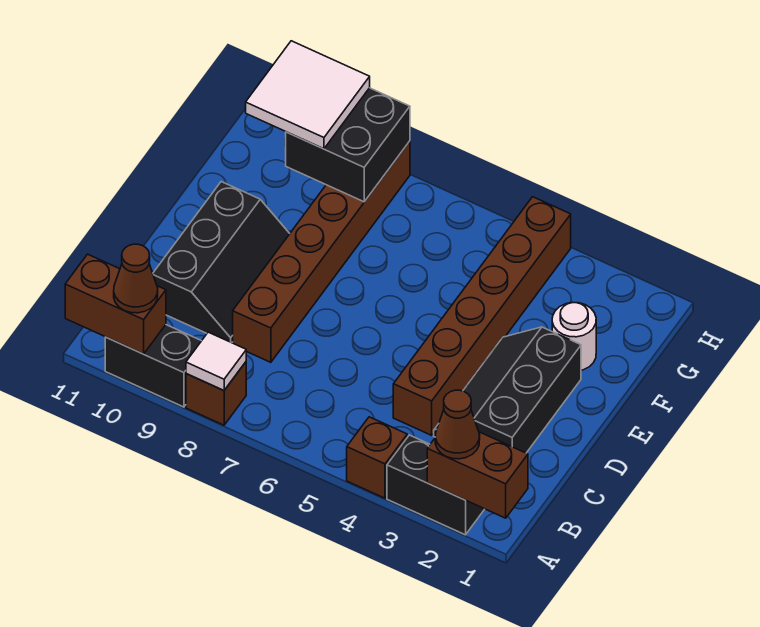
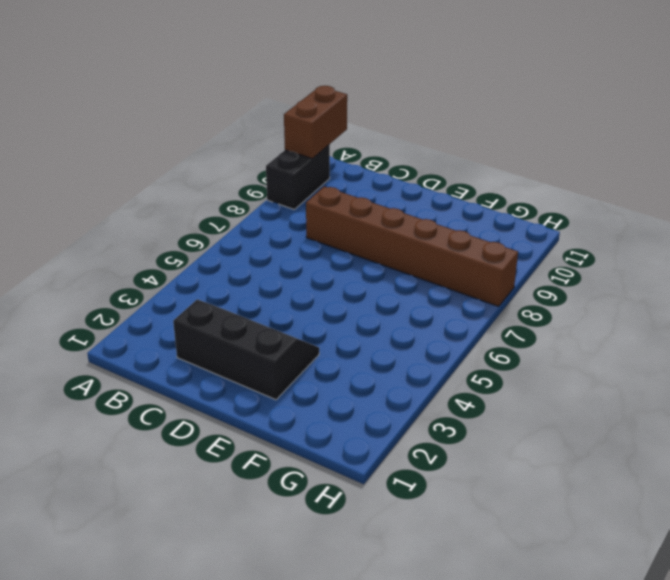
none -> black brick A2:A3 level 1
none -> brown brick A4 level 1
none -> brown brick A8 level 1

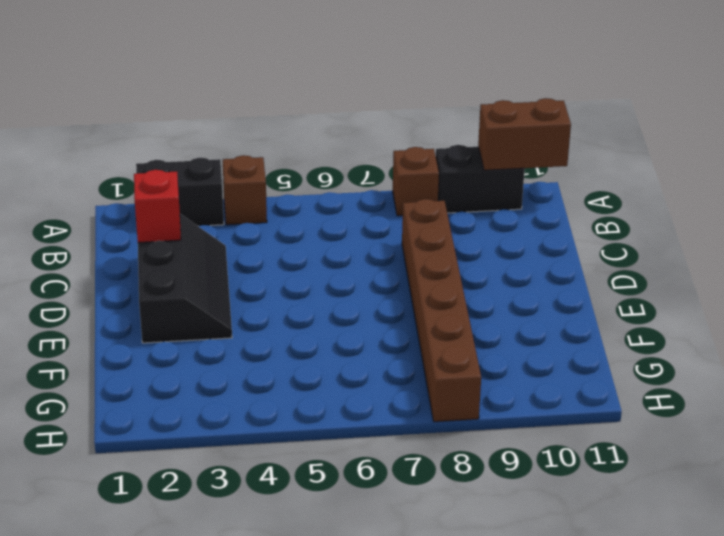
red brick C2 level 2 -> none
none -> brown brick C4:H4 level 1
none -> black slope C9:E10 level 1 top 10
none -> white round brick F2 level 1

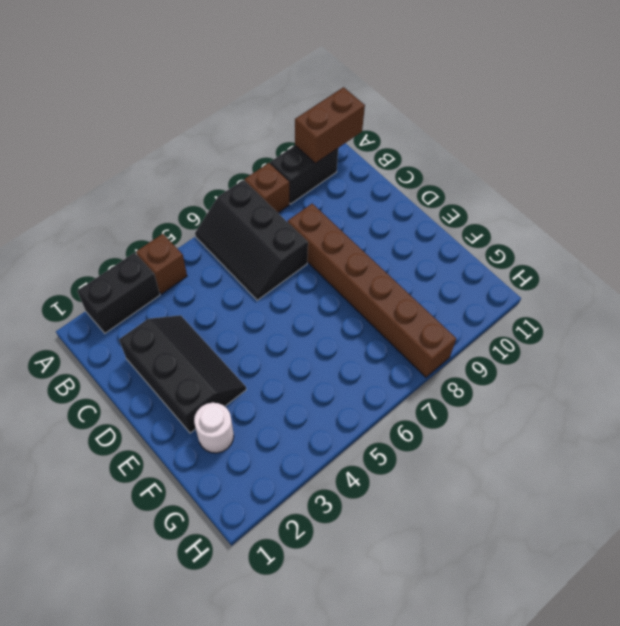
black slope A6:C7 level 1 top 7 -> black slope C9:E10 level 1 top 10
none -> brown brick C4:H4 level 1
none -> brown brick A1:A2 level 2
none -> white tile A8 level 2

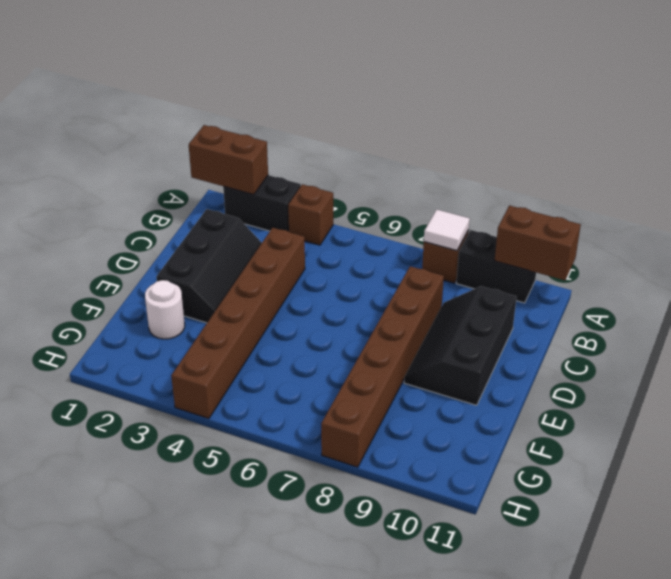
none -> black brick G8:H9 level 2
none -> brown cone A2 level 3
none -> brown cone A10 level 3

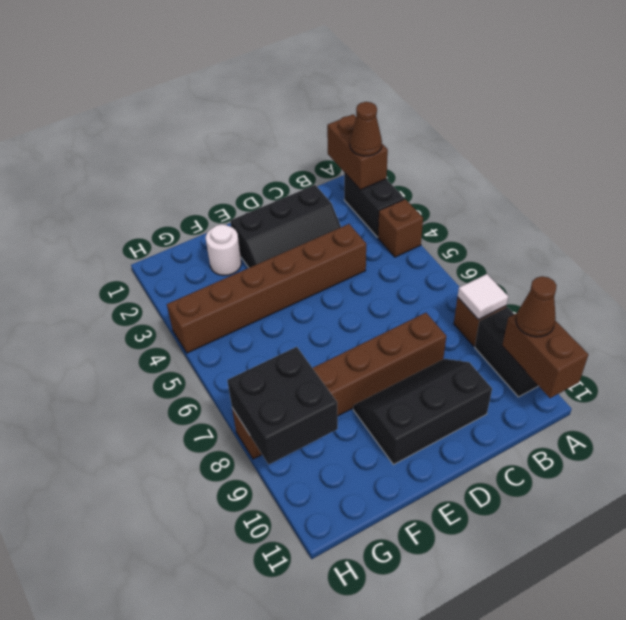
none -> white tile G9:H10 level 3

